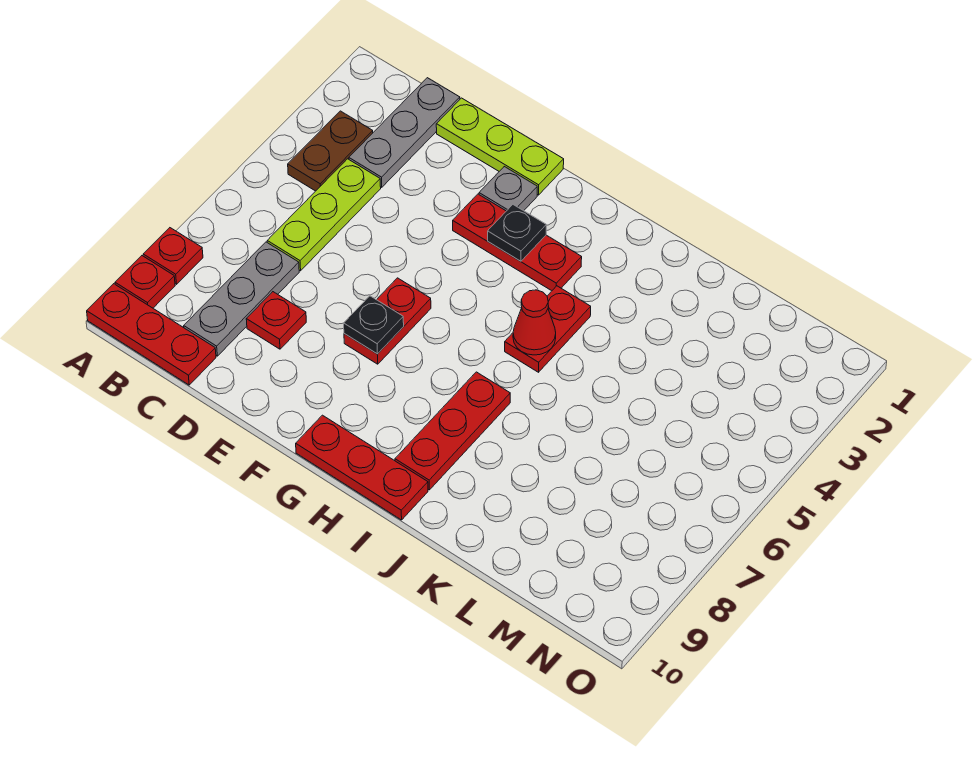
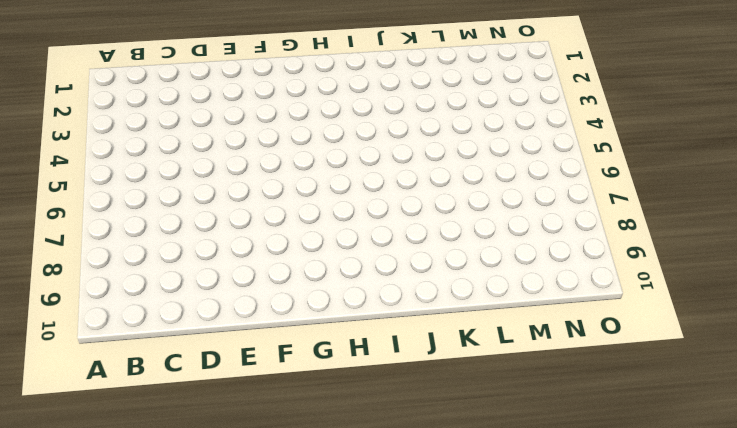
none -> red plate A8 level 1
none -> red plate A9 level 1
none -> red plate A10:C10 level 1

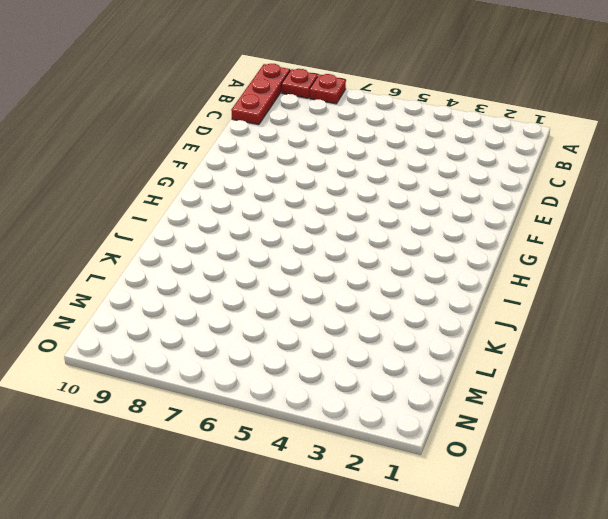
none -> brown plate B3:B4 level 1
none -> grey plate C1:C3 level 1
none -> lime plate C4:C6 level 1

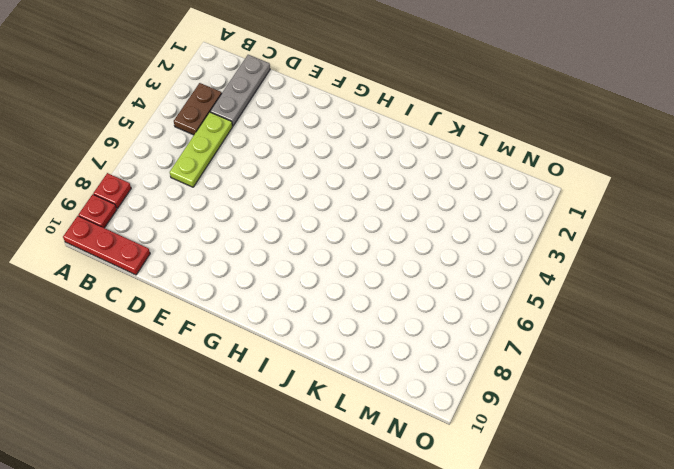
none -> grey plate C7:C9 level 1
none -> lime plate D1:F1 level 1
none -> red plate D8 level 1

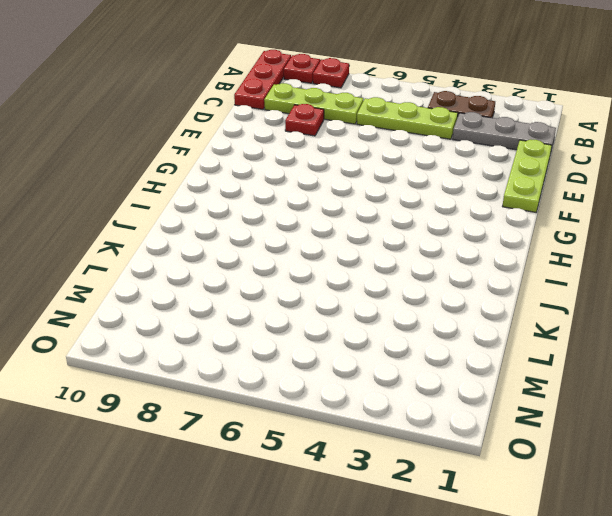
lime plate C7:C9 level 1 -> grey plate C7:C9 level 1
none -> grey plate F2 level 1
none -> red plate F3:H3 level 1
none -> red plate F6:F7 level 1

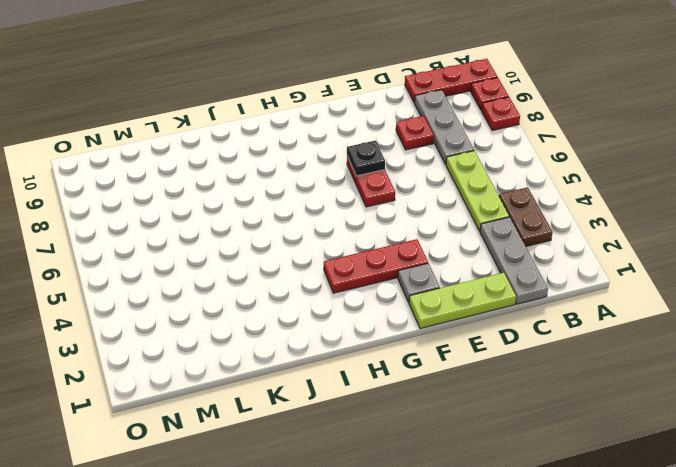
none -> red plate G10:I10 level 1
none -> red plate I4:I5 level 1
none -> red plate I7:I9 level 1

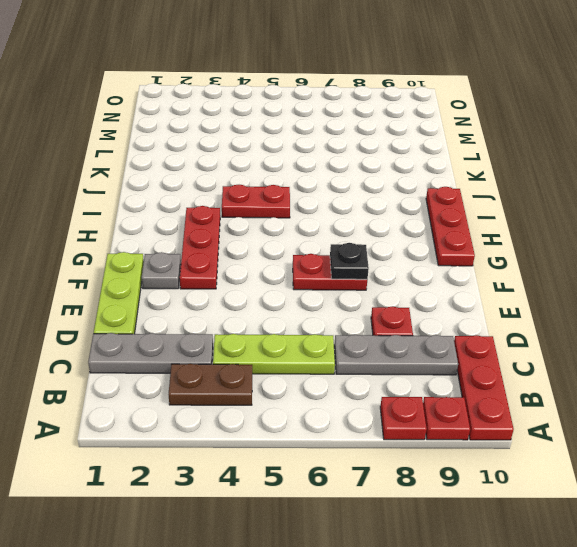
none -> red plate I7:I9 level 1
none -> black plate G3 level 2
none -> red cone I5 level 2

